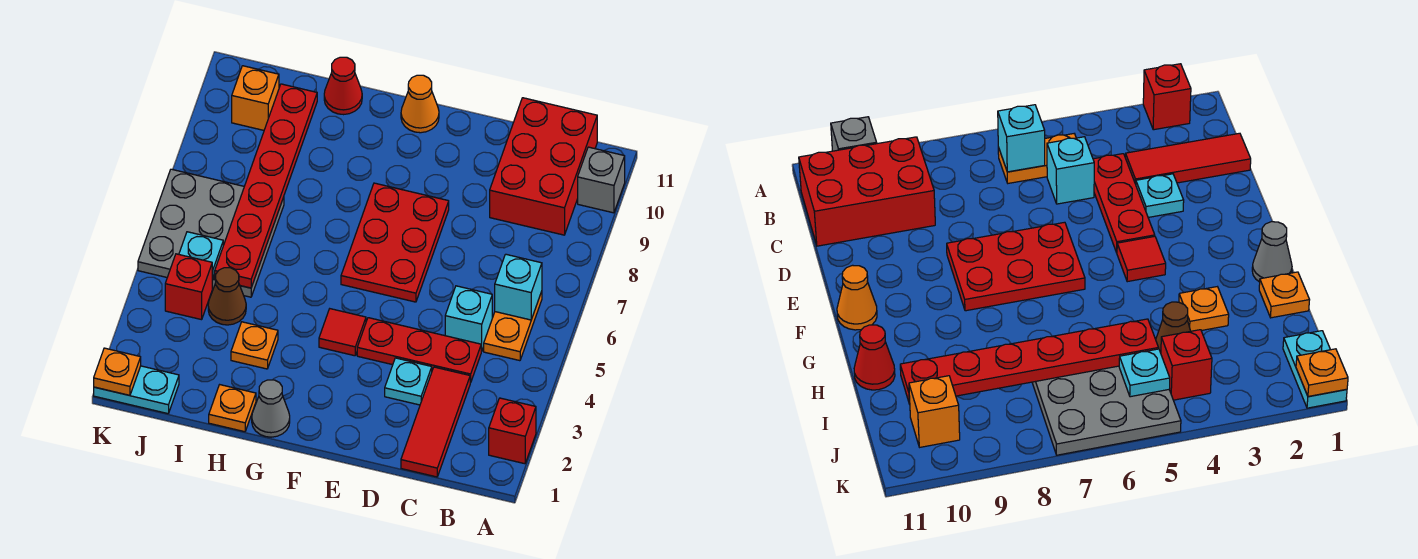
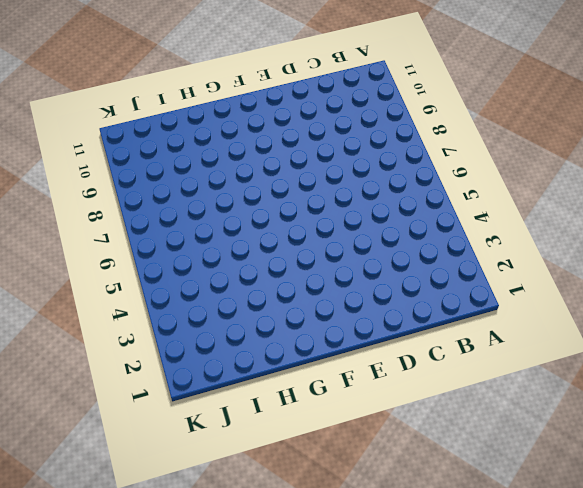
none -> red brick A2 level 1
none -> grey brick A10 level 1
none -> orange plate B5:B6 level 1

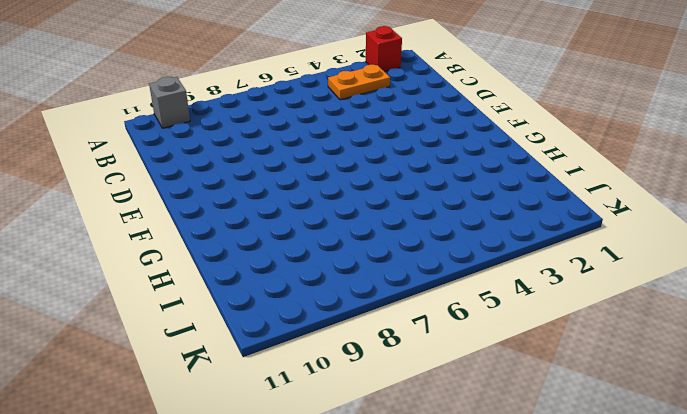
orange plate B3:B4 level 1 -> orange plate B5:B6 level 1
none -> red brick B9:C11 level 1
none -> red tile C1:C3 level 1
none -> red plate C4:E4 level 1

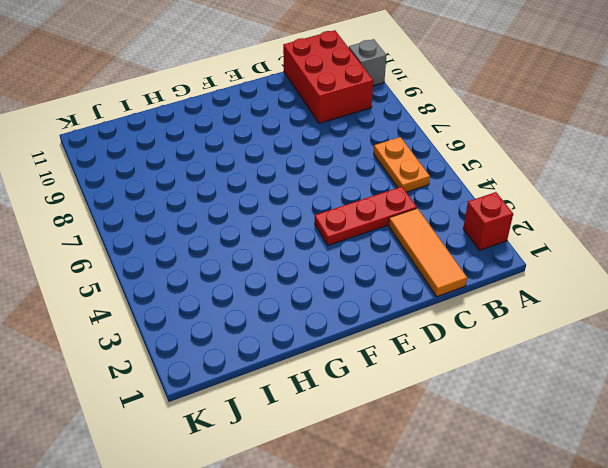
orange tile C1:C3 level 1 -> red tile C1:C3 level 1
none -> cyan brick C5 level 1
none -> cyan plate D3 level 1
none -> red plate E6:F8 level 1

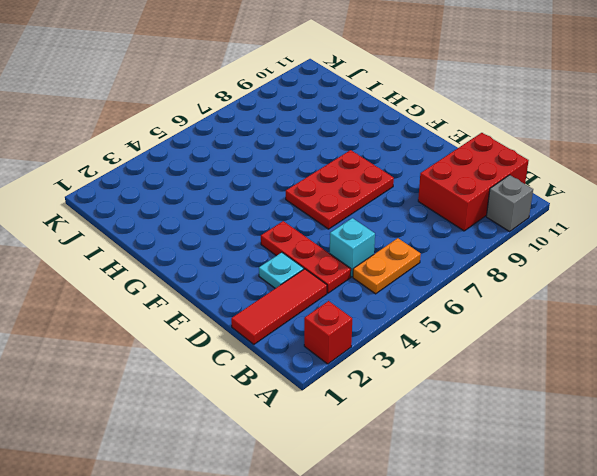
none -> red tile F4 level 1
none -> orange cone F11 level 1
none -> grey cone G1 level 1

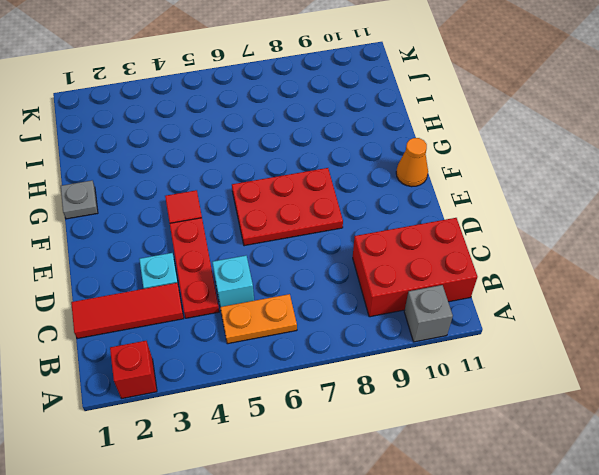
grey plate G1 level 1 -> grey cone G1 level 1
none -> orange plate H1 level 1
none -> orange plate H3 level 1
none -> red cone H11 level 1

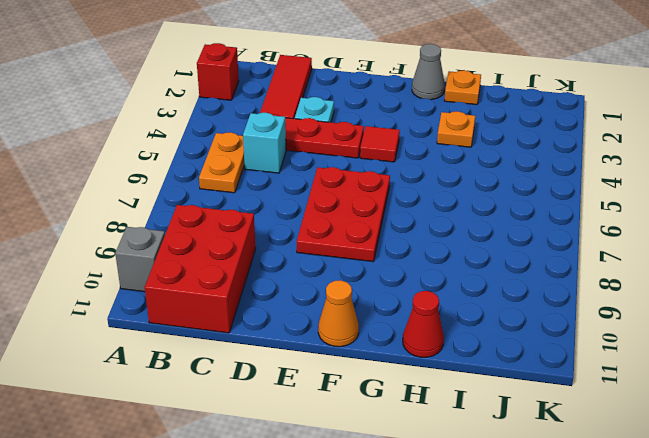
none -> brown cone I4 level 1
none -> grey plate I5:K7 level 1
none -> cyan plate J1:K1 level 1

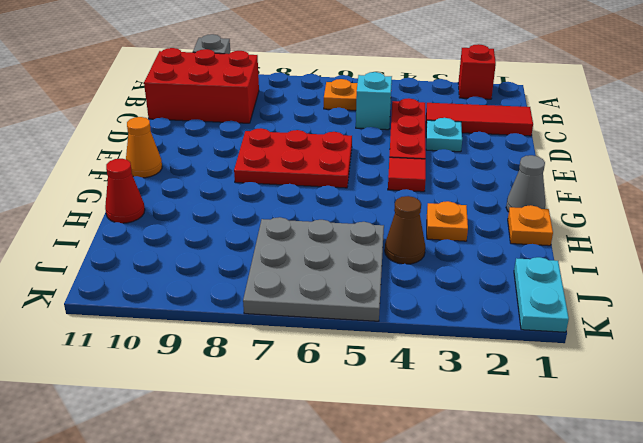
none -> red brick J4 level 1
none -> orange brick J10 level 1
none -> cyan brick B6 level 2

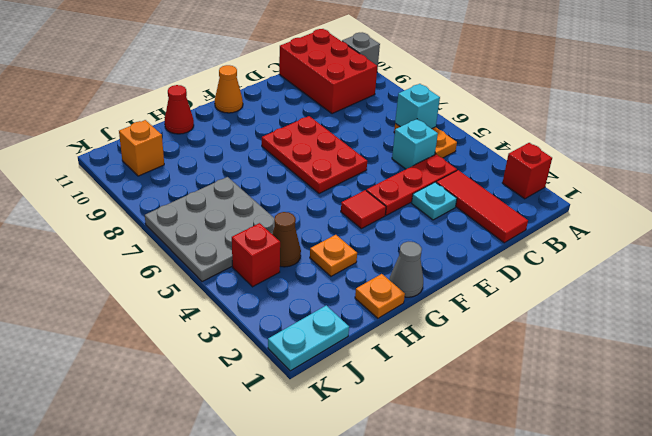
none -> red plate I5:I10 level 2
none -> cyan plate J5 level 2
none -> orange plate K1 level 2

